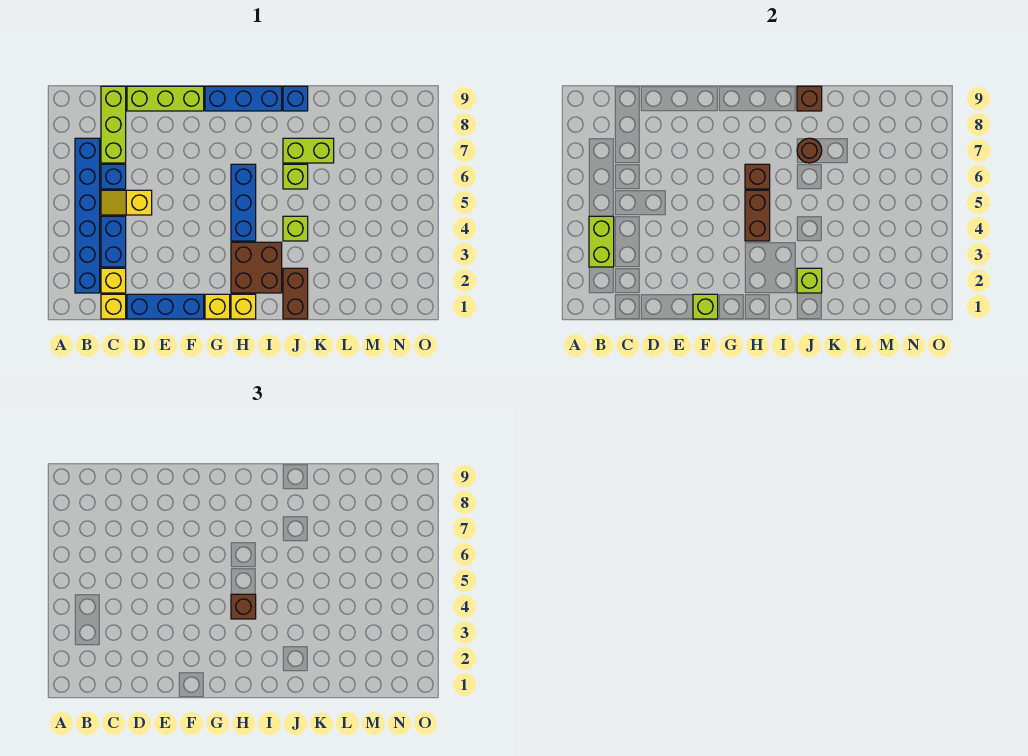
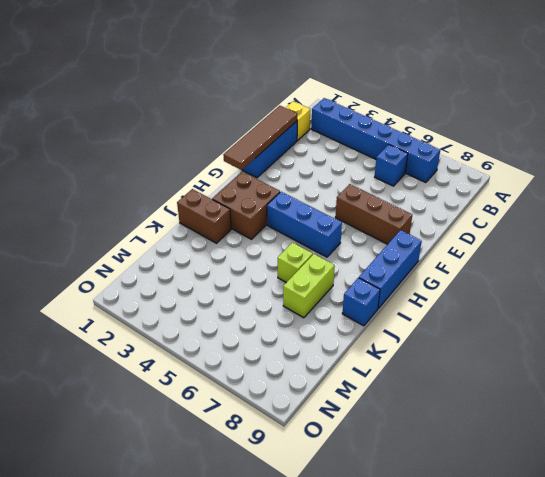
brown tile D1:G1 level 2 -> lime brick F1 level 2
brown brick F6:F8 level 1 -> none
none -> yellow brick C2 level 1
none -> blue brick C3:C4 level 1
none -> yellow slope C5:D5 level 1 top D

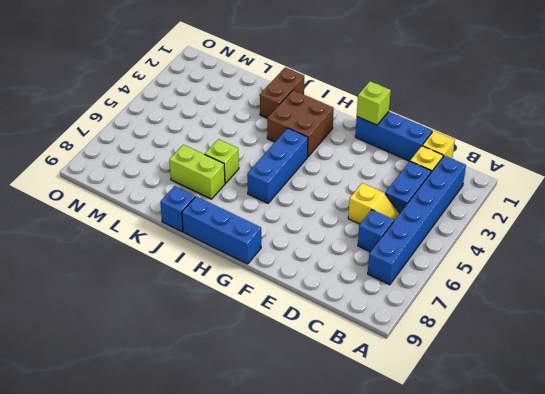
none -> lime brick C7:C9 level 1
none -> lime brick D9:F9 level 1
none -> yellow brick G1 level 1

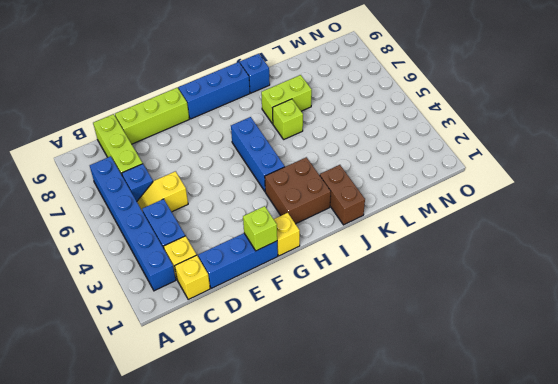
none -> yellow brick H1 level 1
none -> lime brick J4 level 1
none -> lime brick B3:B4 level 2

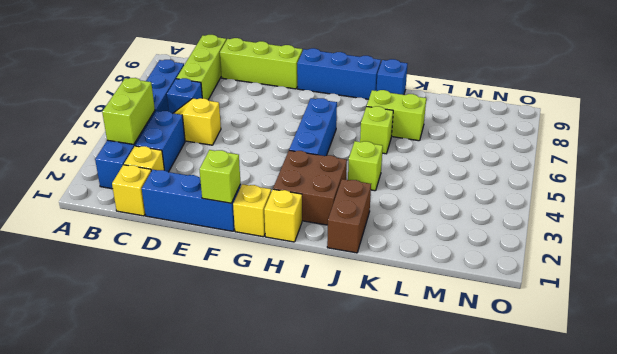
none -> brown brick H4:H5 level 2
none -> brown brick H6 level 2
none -> lime brick J2 level 2

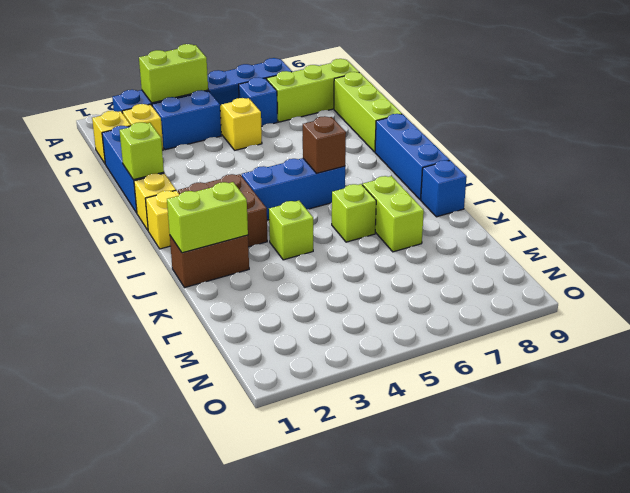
lime brick J1:J2 level 2 -> lime brick J2 level 2
none -> brown brick H4:H5 level 2
none -> brown round brick J7 level 2
none -> brown brick J9 level 2

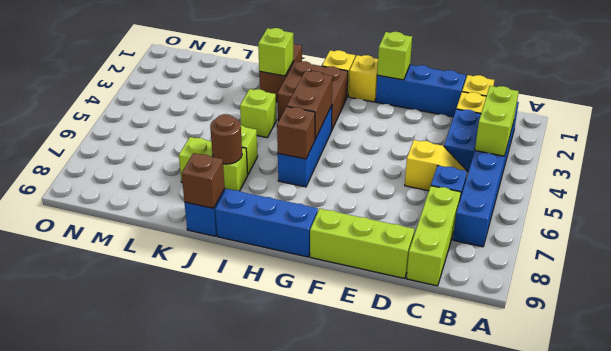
none -> brown brick H4 level 3

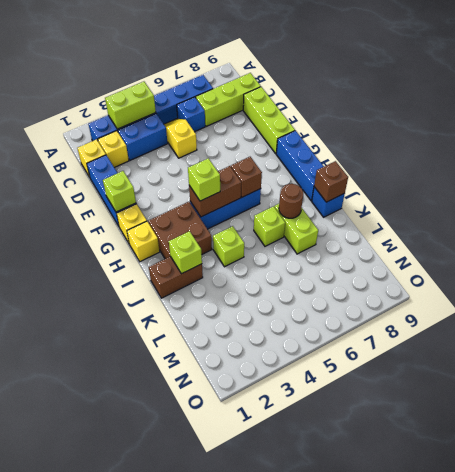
lime brick H4 level 3 -> brown brick H4 level 3

